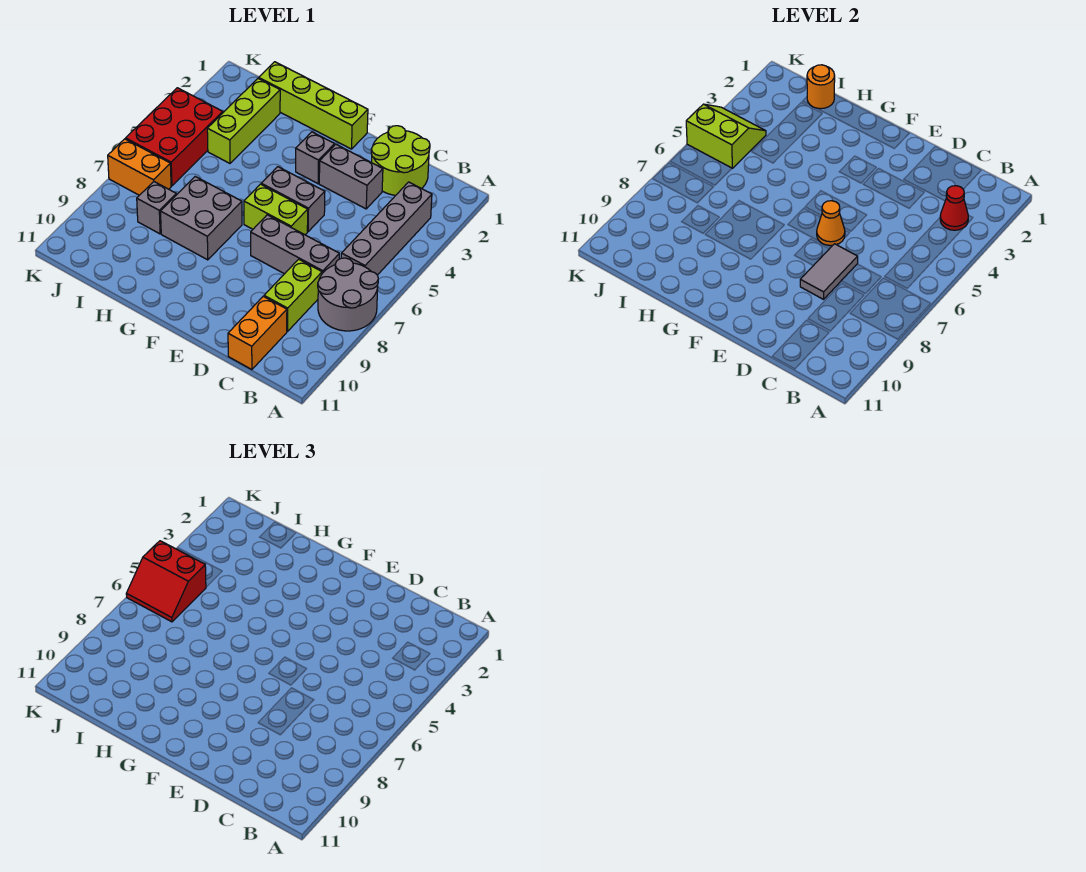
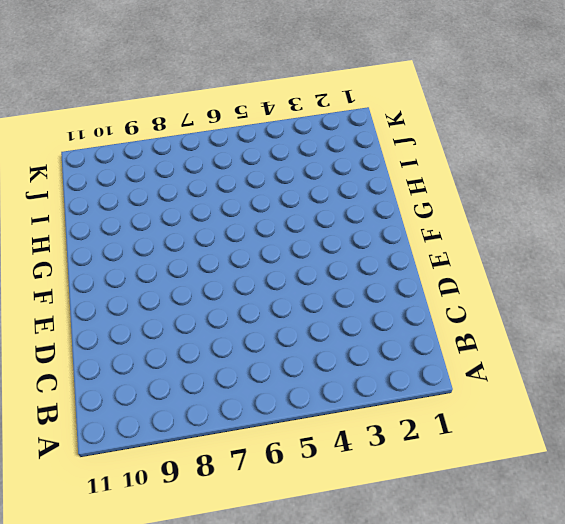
none -> grey round brick A7:B8 level 1
none -> grey brick B3:B6 level 1
none -> lime round brick C1:D2 level 1

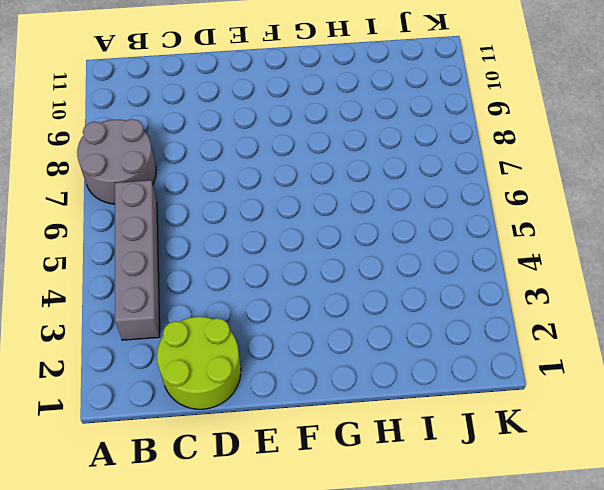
none -> grey brick C7:E7 level 1
none -> lime brick C8:C9 level 1
none -> orange brick C10:C11 level 1

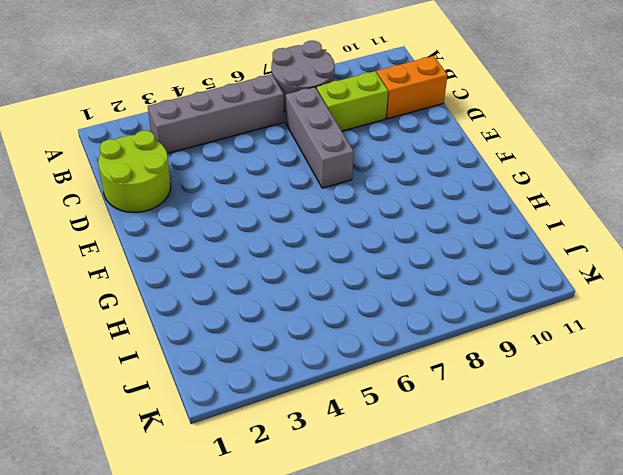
none -> grey brick D3:E3 level 1
none -> grey brick E5:F5 level 1
none -> lime brick E6:F6 level 1

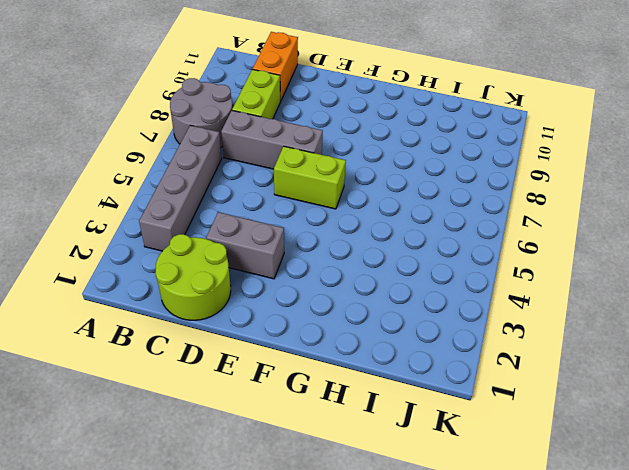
none -> grey brick E5:F5 level 1
none -> lime brick F1:I1 level 1
none -> grey brick F3 level 1

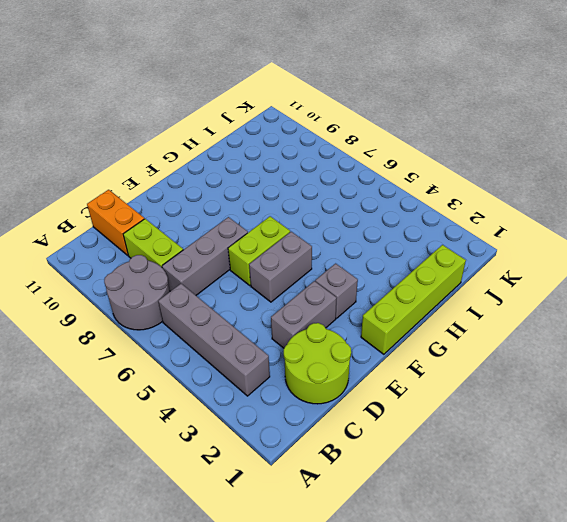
none -> grey brick G7:H8 level 1
none -> lime brick I2:I4 level 1
none -> grey brick I8 level 1

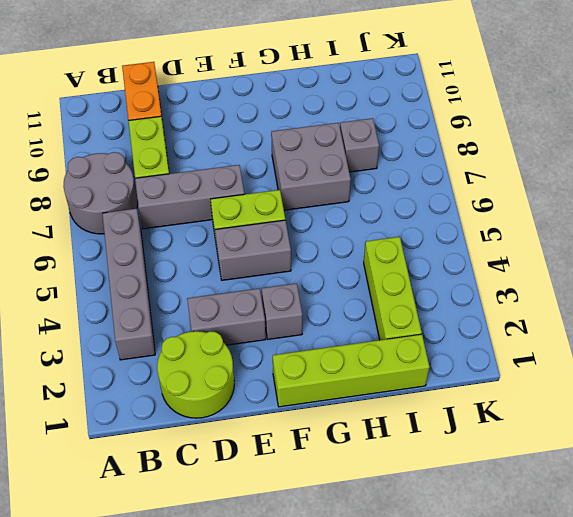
none -> red brick J4:K6 level 1
none -> orange brick J7:K7 level 1
none -> red cone B3 level 2

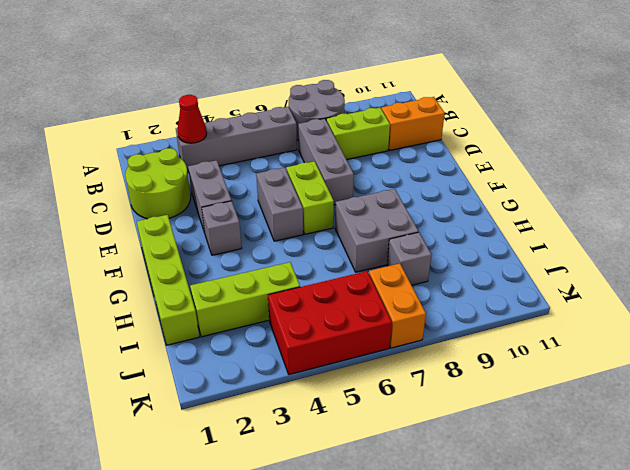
none -> grey tile D7:D8 level 2
none -> orange cone E6 level 2
none -> orange round brick I1 level 2

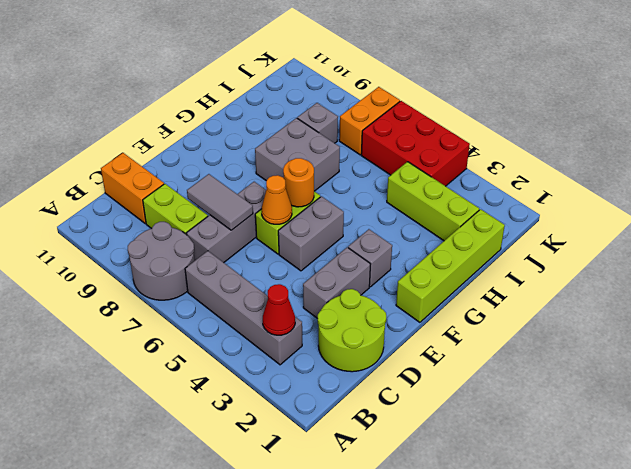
orange round brick F6 level 2 -> orange round brick I1 level 2
none -> lime slope J4:K5 level 2 top 5
none -> red slope J5:K6 level 3 top 5

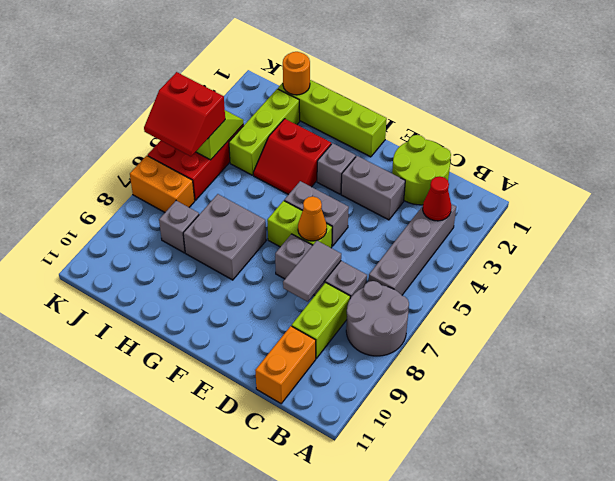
red slope G3:H4 level 1 top 3 -> none

